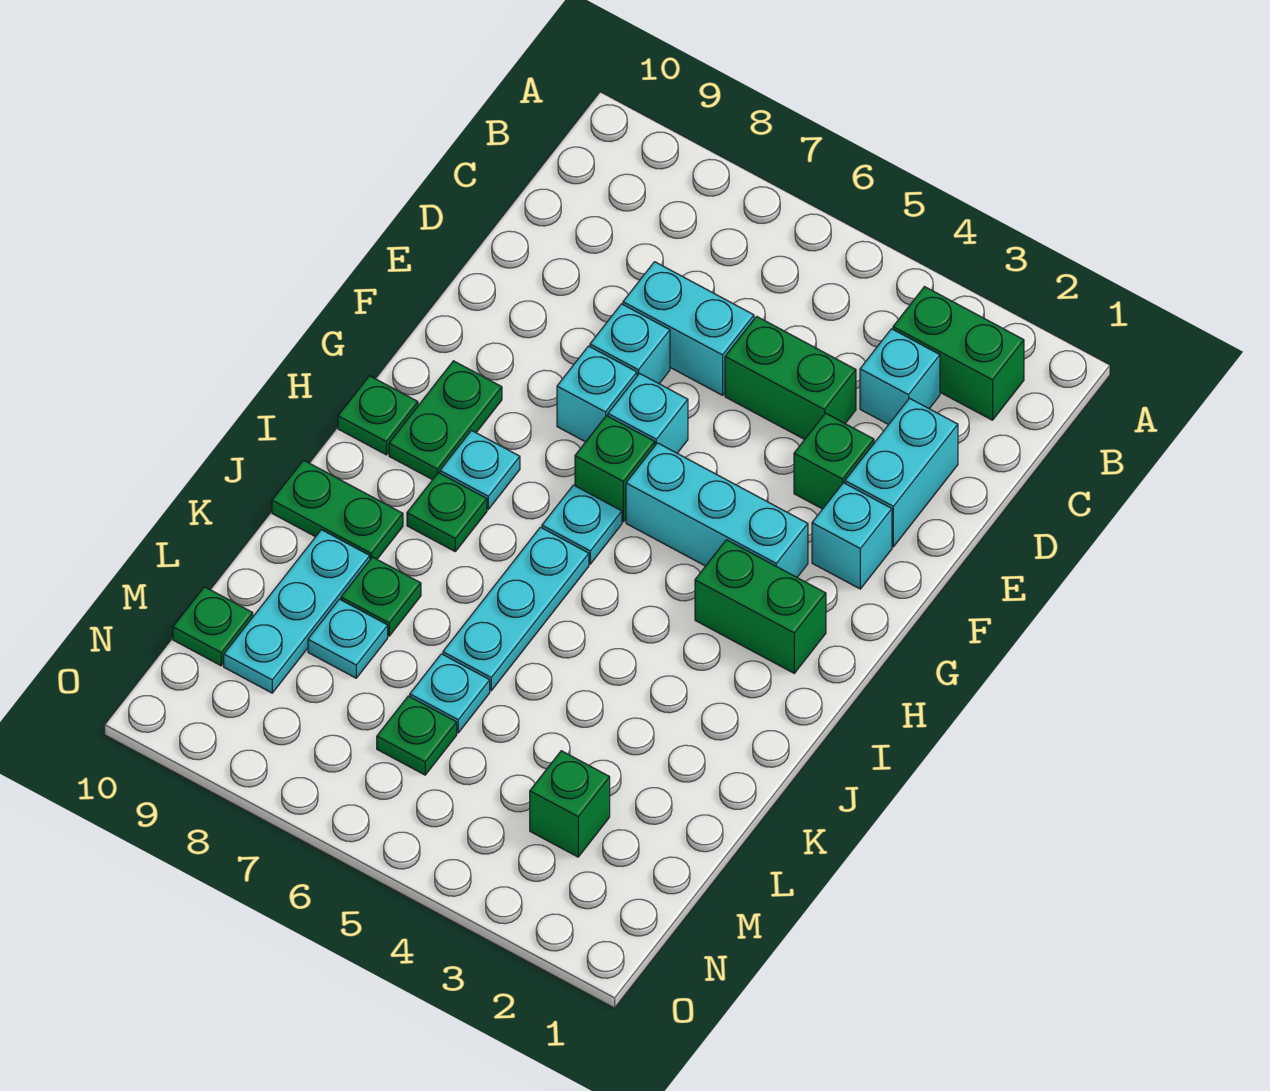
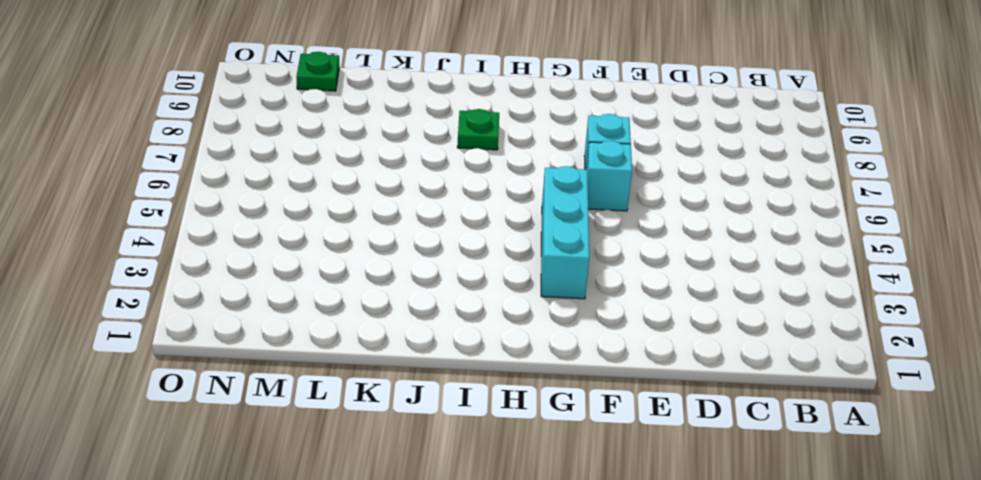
none -> green brick B2:B3 level 1
none -> cyan brick C3 level 1
none -> cyan brick D2:E2 level 1

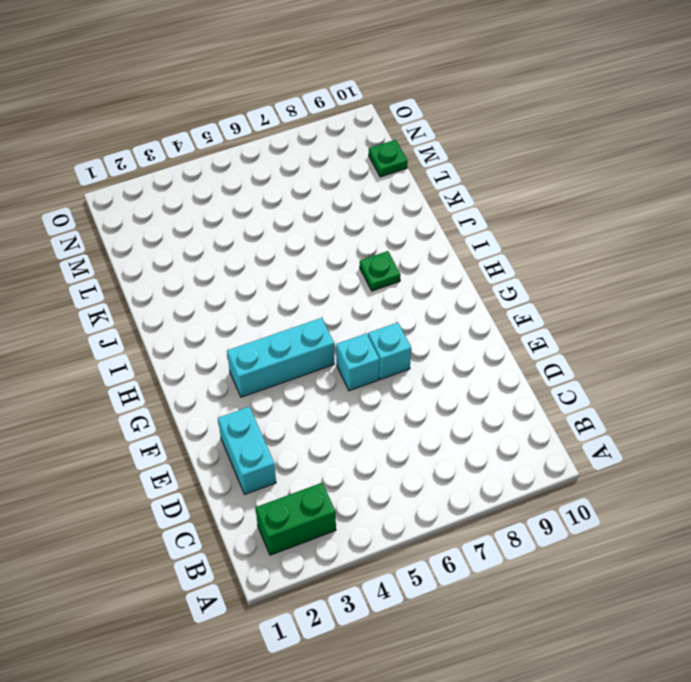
none -> cyan brick C3 level 1
none -> green brick D4:D5 level 1
none -> cyan brick D6:D7 level 1

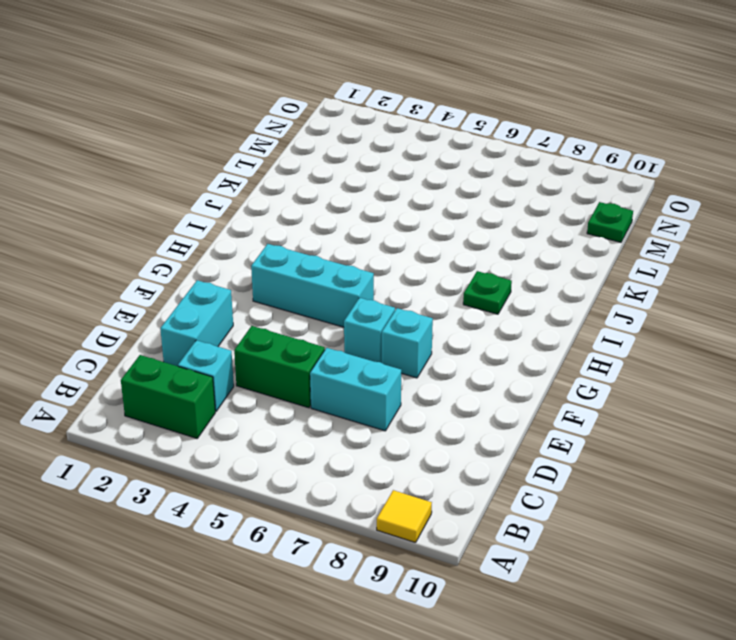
yellow tile A9 level 1 -> none
none -> green brick E3 level 1
none -> cyan brick E7 level 1
none -> cyan brick F2 level 1

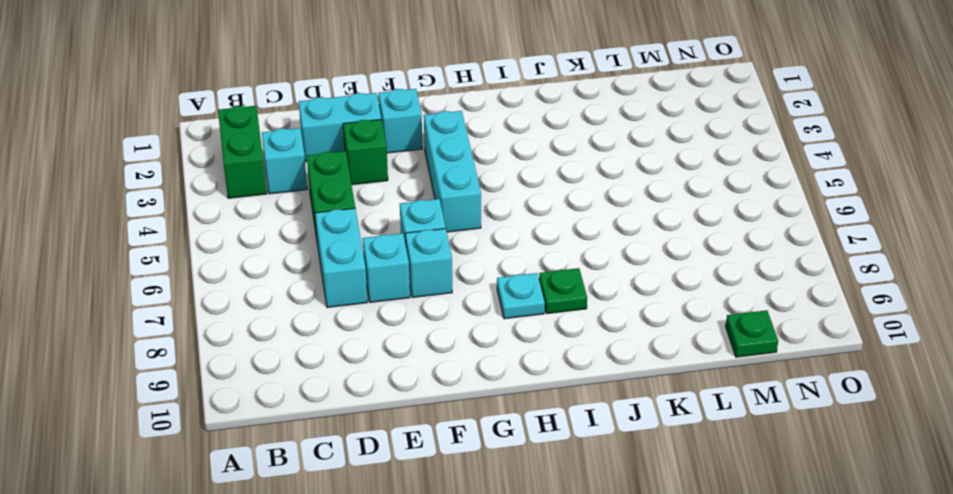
none -> green brick G6 level 1
none -> green plate G9:H9 level 1
none -> green brick H2:H3 level 1

